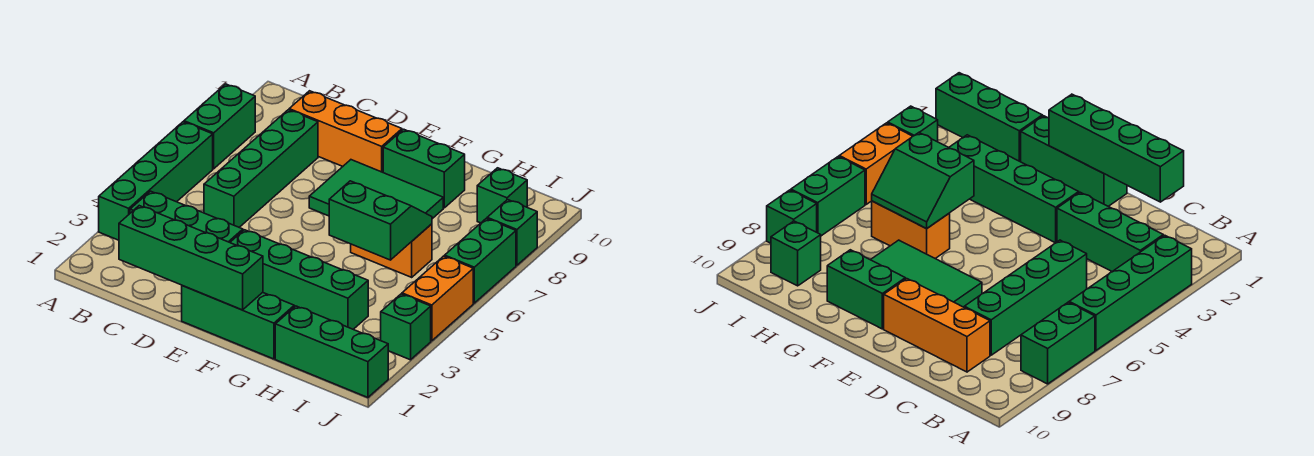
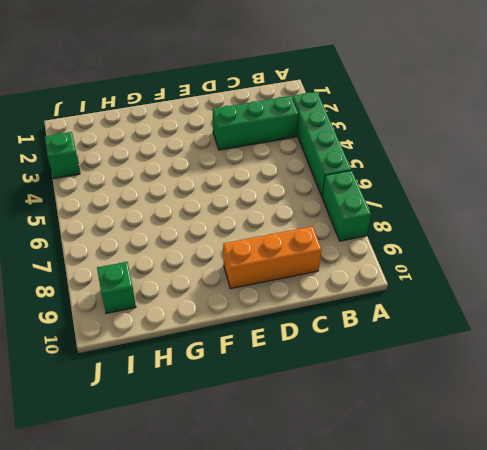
none -> green brick C5:C8 level 1
none -> green brick E1:G1 level 1
none -> green brick E3:H3 level 1

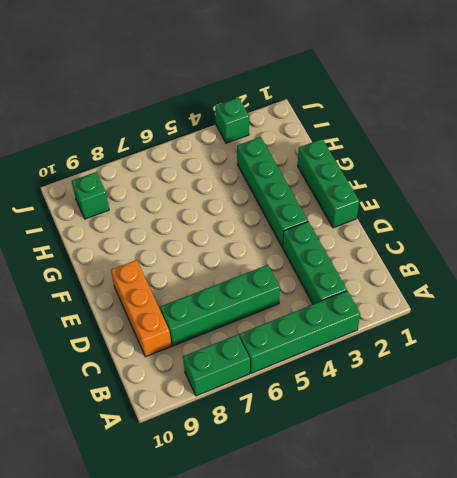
none -> green tile E7:G8 level 1
none -> green brick F9:G9 level 1
none -> orange brick G6:H6 level 1

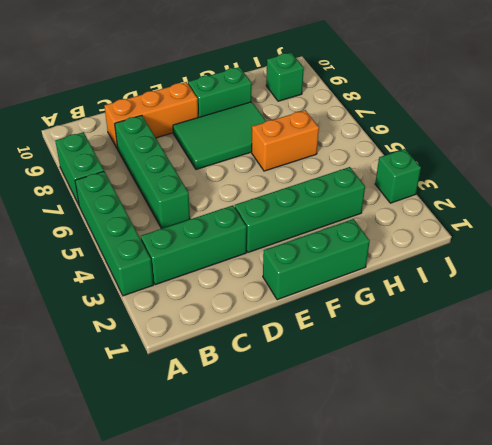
none -> green brick H1:J1 level 1
none -> orange brick J4:J5 level 1
none -> green brick J6:J7 level 1

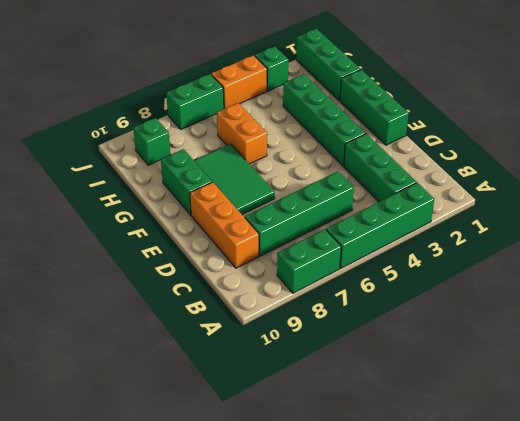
none -> green brick J8 level 1
none -> green brick C1:F1 level 2
none -> green slope G5:H6 level 2 top 5

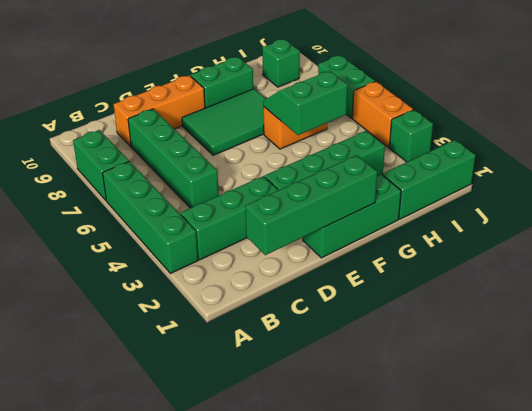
none -> green brick J8 level 1

